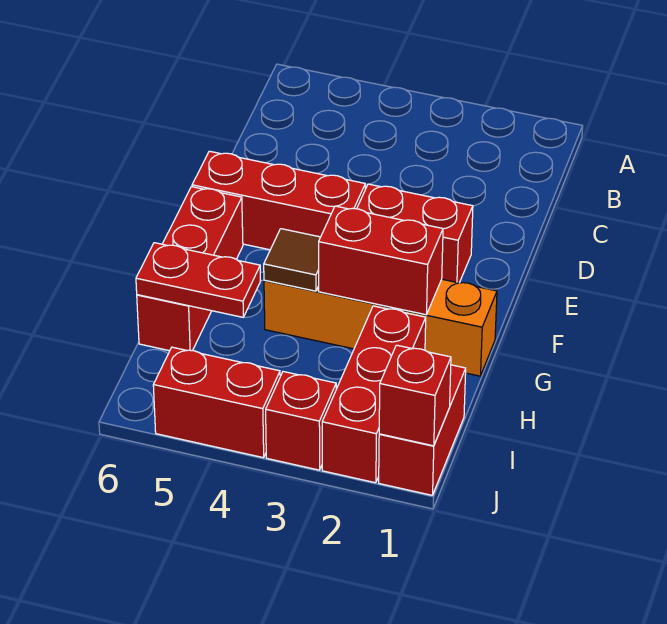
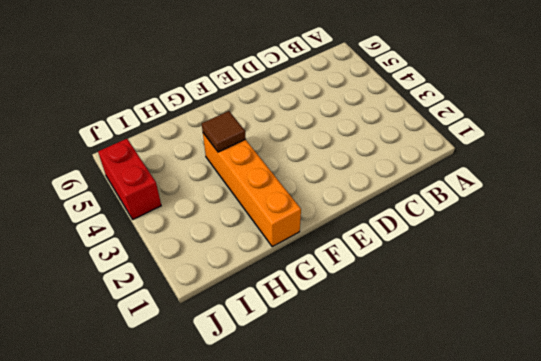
none -> red brick E2:E3 level 1
none -> red brick E4:E6 level 1
none -> red brick F6:H6 level 1

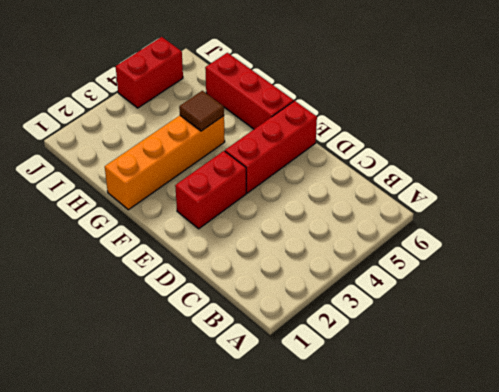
none -> red brick H2:J2 level 1
none -> red brick I1:J1 level 1
none -> red brick J3 level 1

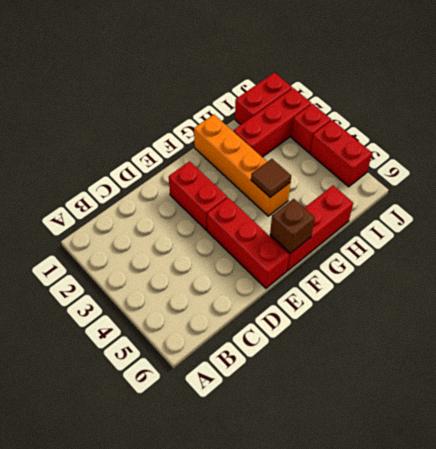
brown brick F6 level 2 -> none
none -> red brick G2:G3 level 2
none -> red plate H5:H6 level 2
none -> red brick J1 level 2

